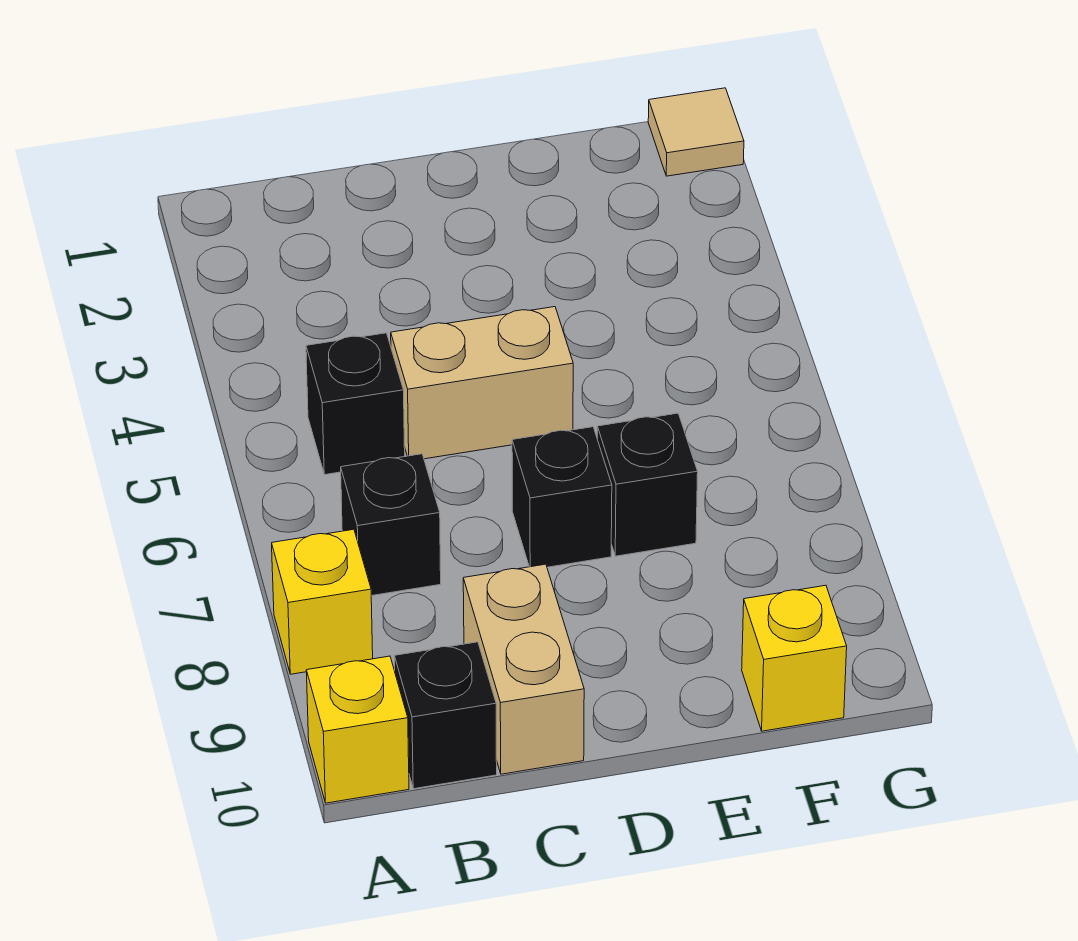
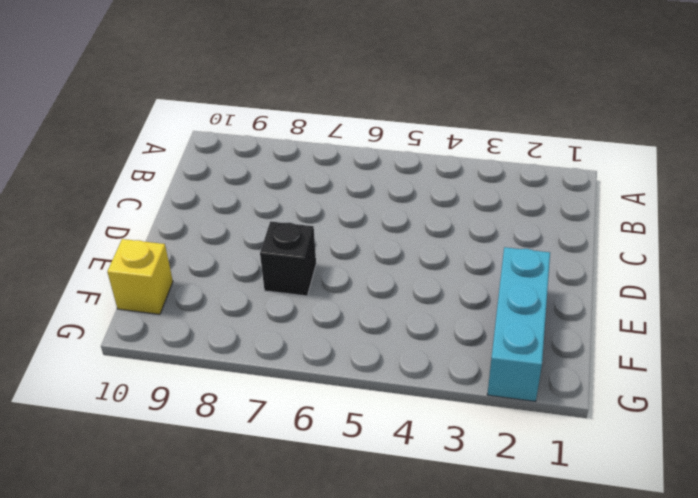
cyan brick E2:G2 level 1 -> none
none -> yellow brick A8 level 1
none -> yellow brick A10 level 1

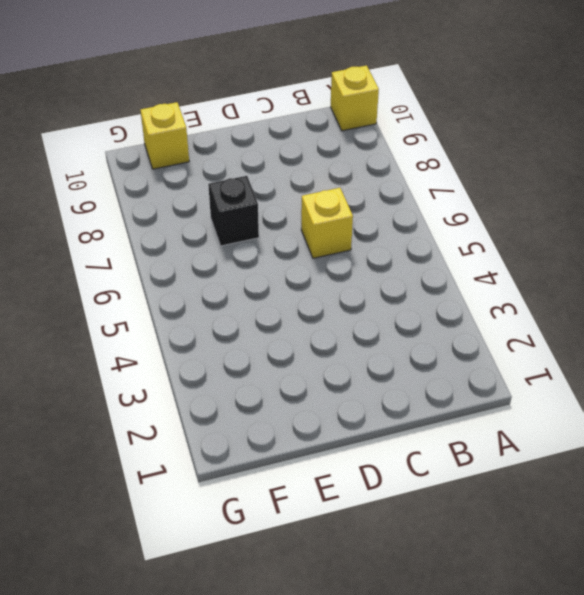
yellow brick C6 level 1 -> yellow brick A8 level 1
none -> black brick B5 level 1
none -> black brick B7 level 1

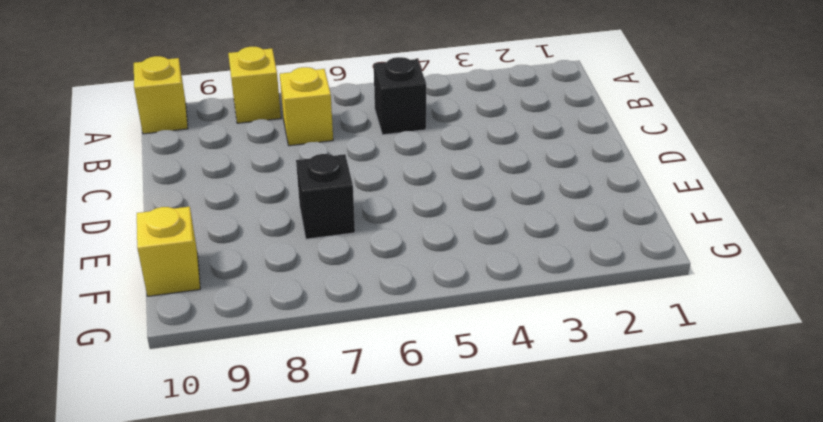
yellow brick B7 level 1 -> black brick B7 level 1
none -> black brick B10 level 1
none -> tan brick C5:D5 level 1

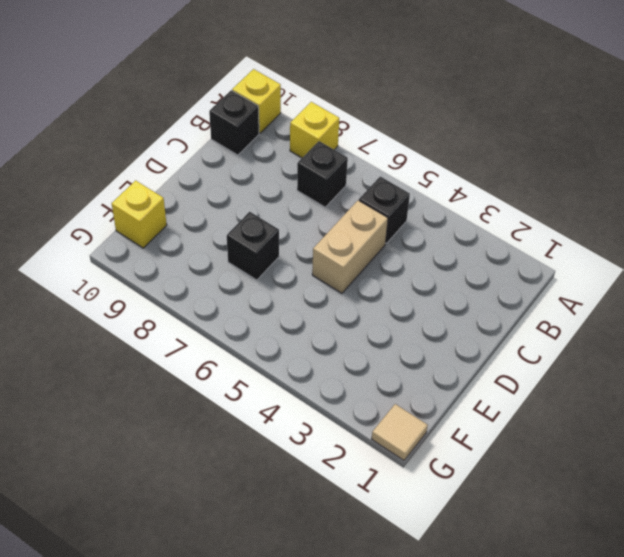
none -> tan brick C9:C10 level 1
none -> black brick D7 level 1

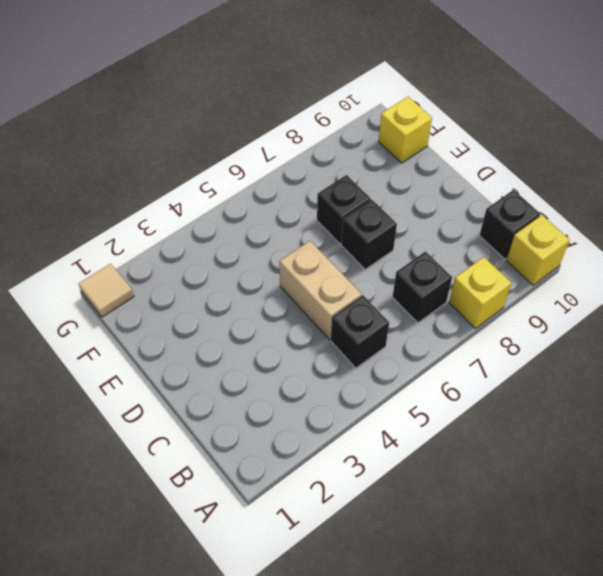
none -> tan brick C9:C10 level 1

